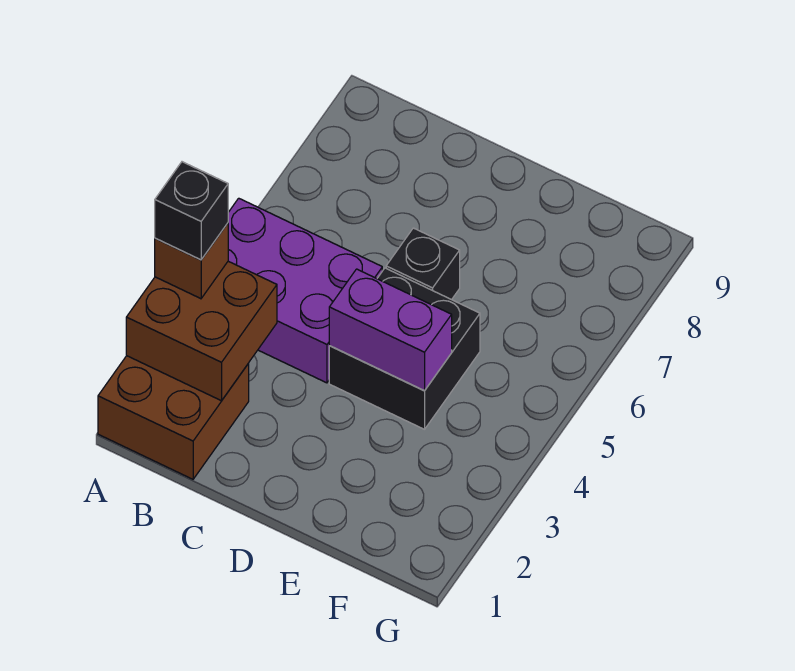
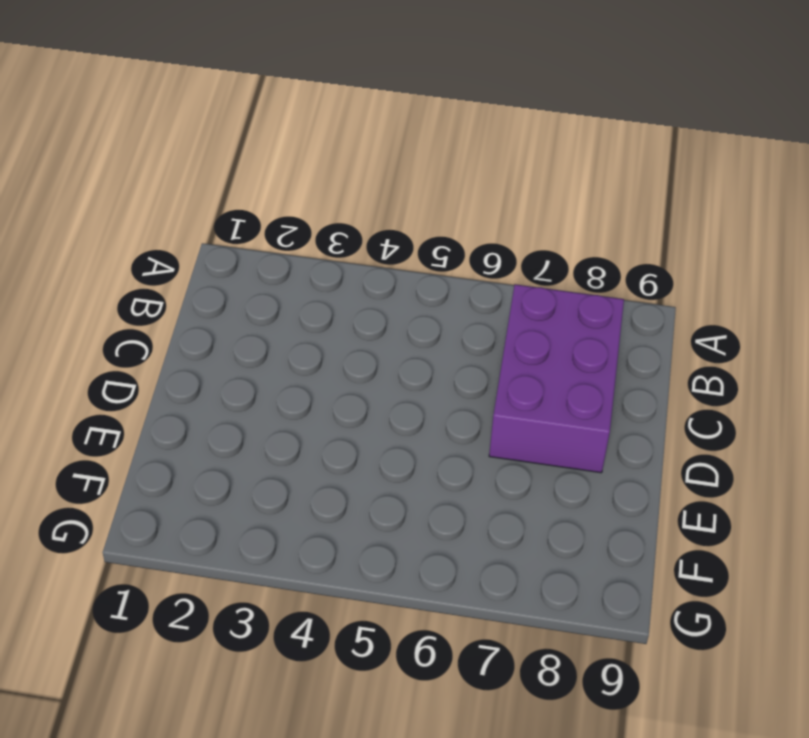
purple brick B7:D8 level 1 -> purple brick A4:C5 level 1
none -> brown brick A1:B2 level 1
none -> black brick D4:E5 level 1

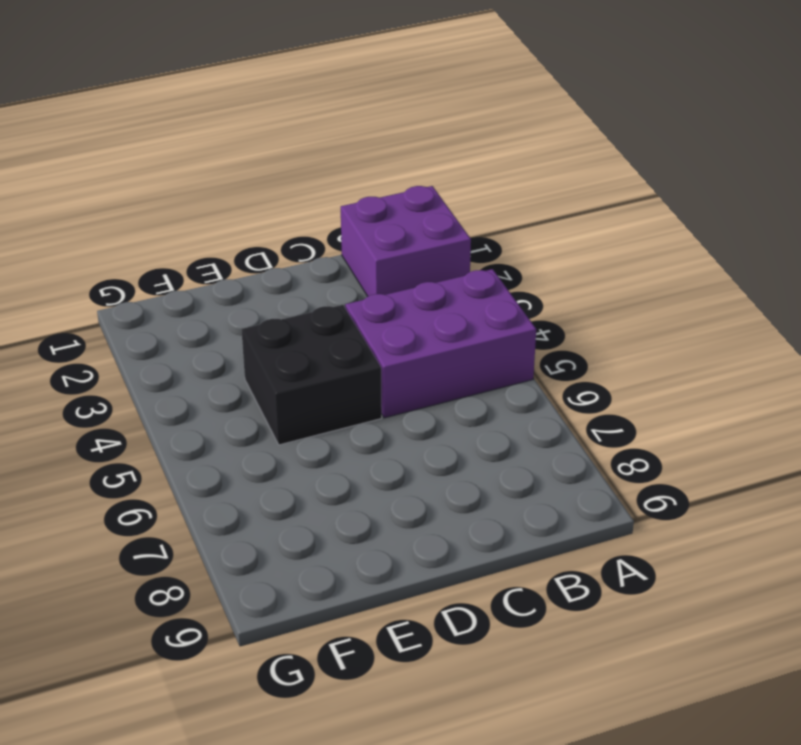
purple brick A1:B2 level 1 -> brown brick A1:B2 level 1
none -> black brick D6 level 1
none -> brown brick A2:B3 level 2

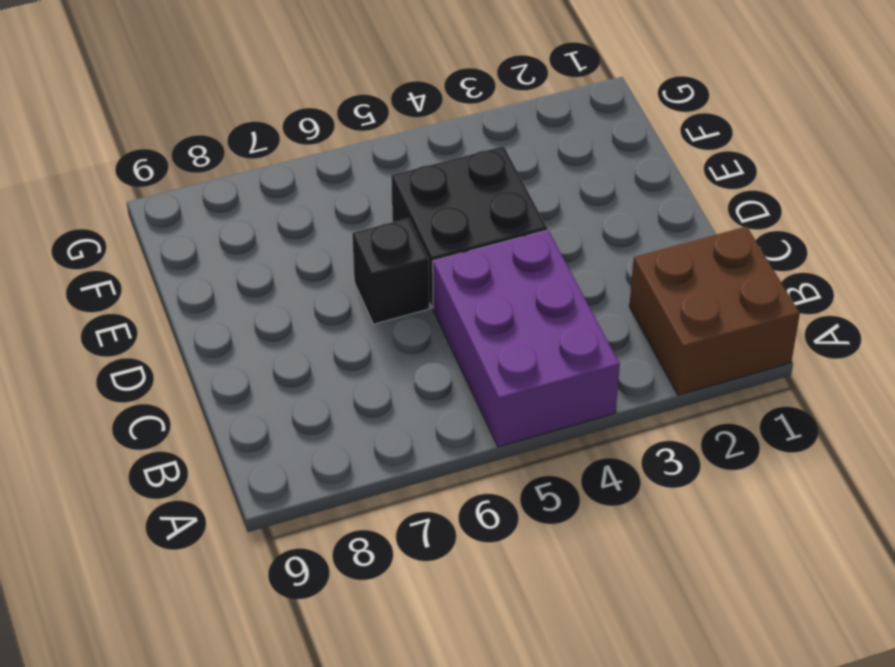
none -> brown brick A2:B3 level 2
none -> purple brick D4:E4 level 2

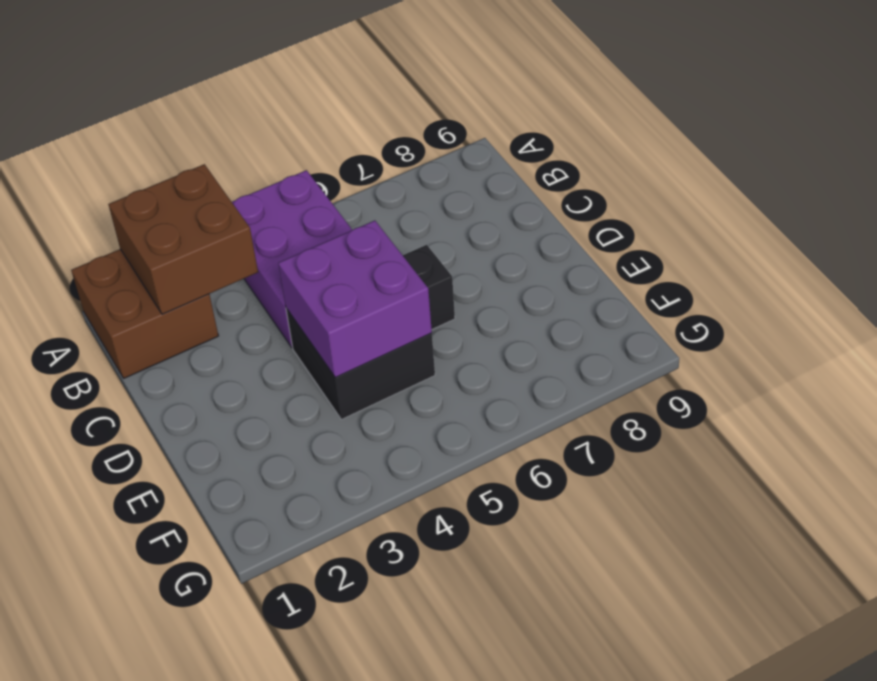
purple brick D4:E5 level 2 -> purple brick D4:E4 level 2
none -> brown brick A3 level 3
none -> black brick A3 level 4

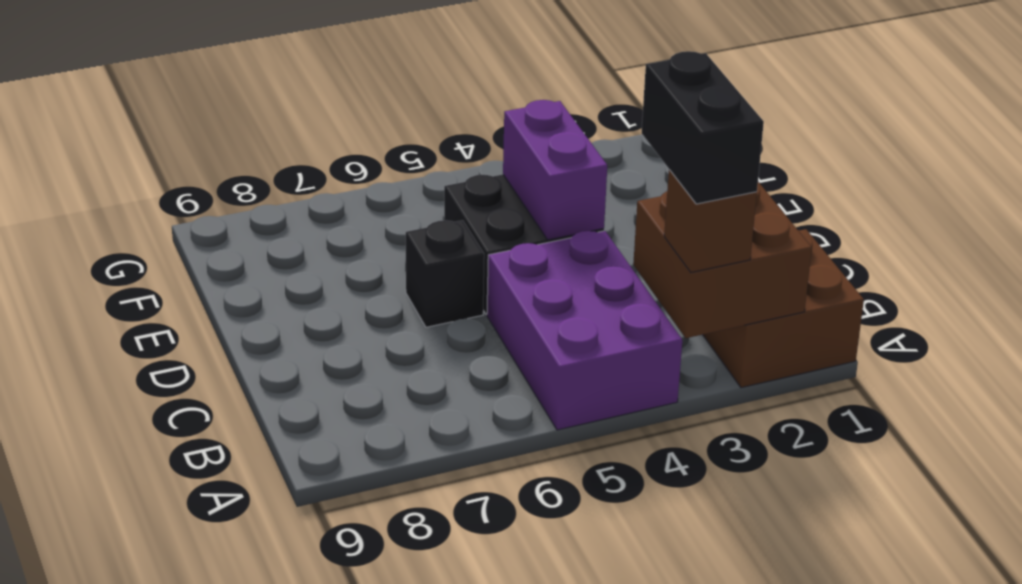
black brick A3:B3 level 4 -> black brick A3 level 4

